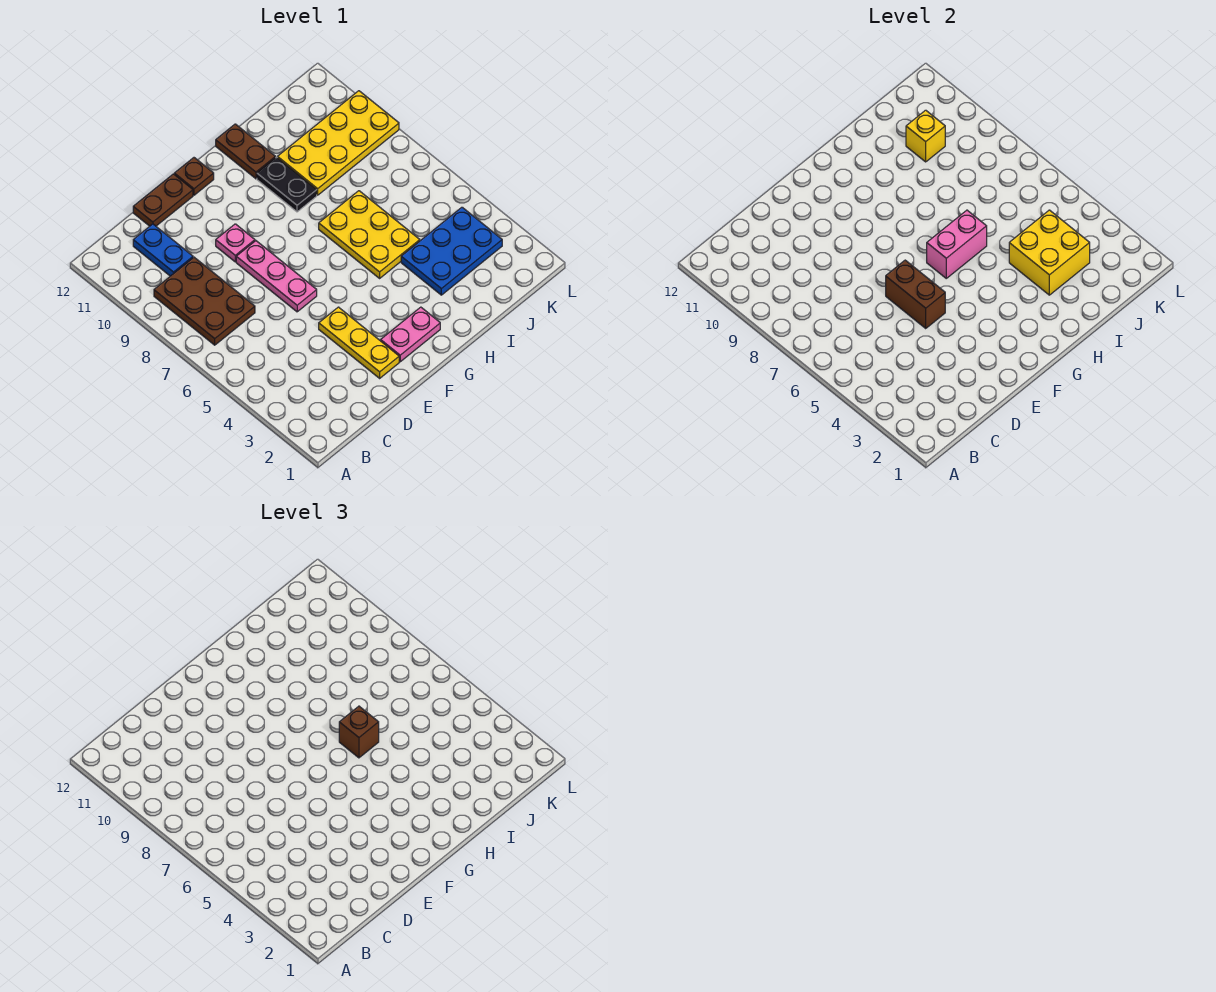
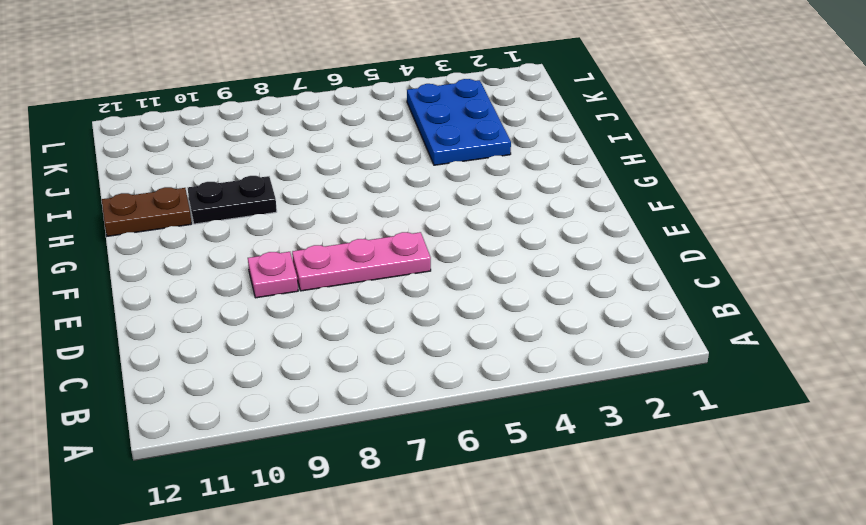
none -> brown plate B7:C9 level 1
none -> blue plate C10:C11 level 1
none -> brown plate D12:E12 level 1

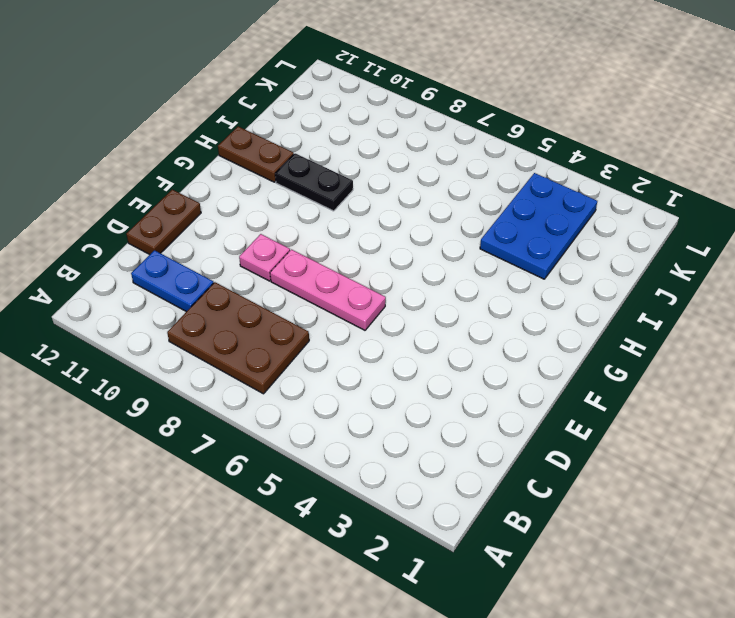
none -> yellow plate E2:E4 level 1
none -> pink plate F2:G2 level 1
none -> brown plate F12 level 1

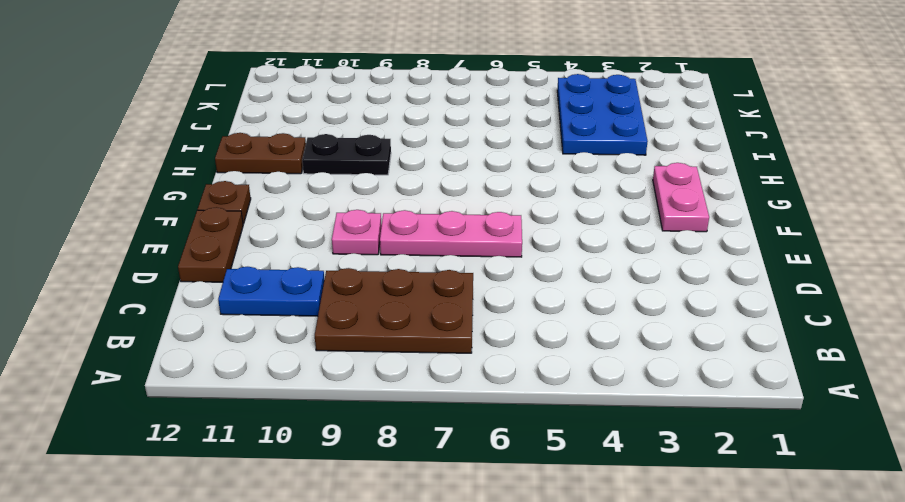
none -> yellow plate E2:E4 level 1
none -> yellow plate H5:I7 level 1
none -> yellow plate I9:L10 level 1

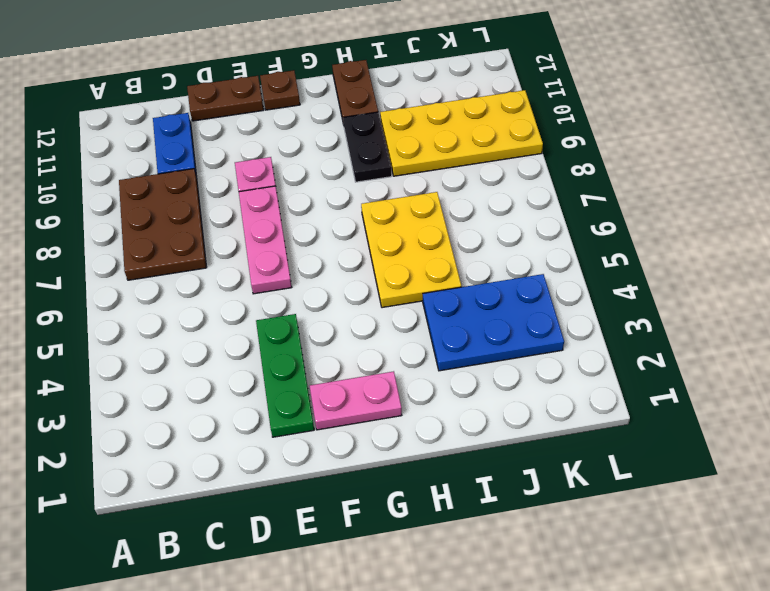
green plate E2:E4 level 1 -> yellow plate E2:E4 level 1
none -> brown brick E5:E6 level 2
none -> pink brick G6:H6 level 2
none -> yellow brick I3:J4 level 2

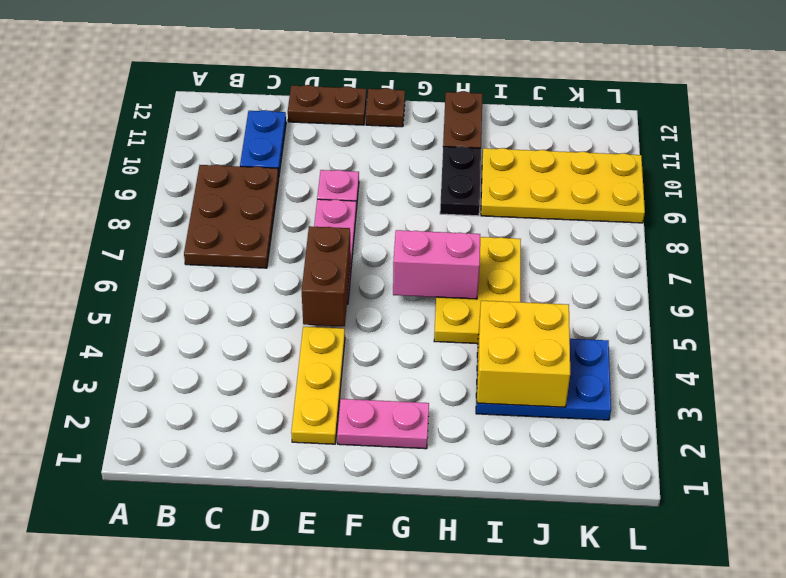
none -> yellow brick J10 level 2
none -> brown brick H6 level 3

